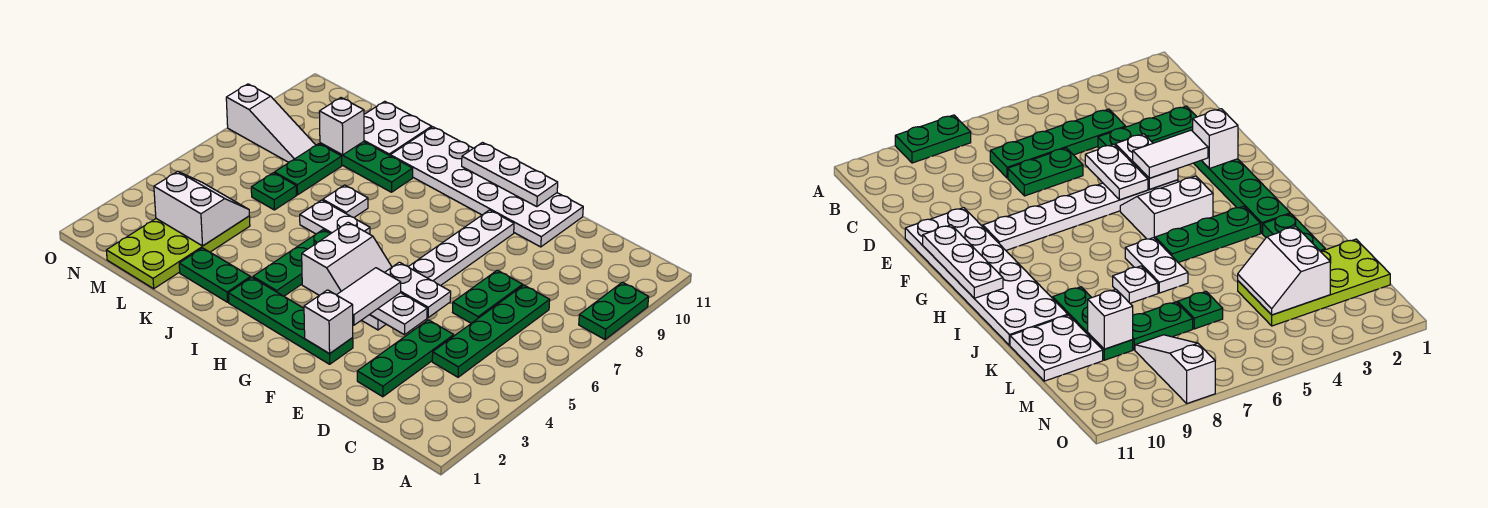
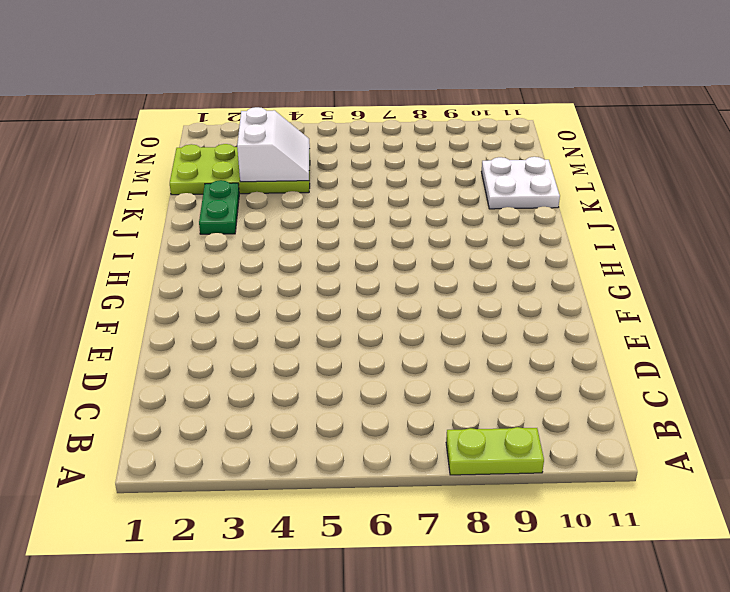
lime plate A8:A9 level 1 -> green plate A8:A9 level 1
none -> green plate C4:C7 level 1
none -> green plate D2:D4 level 1
none -> green plate D6:D7 level 1

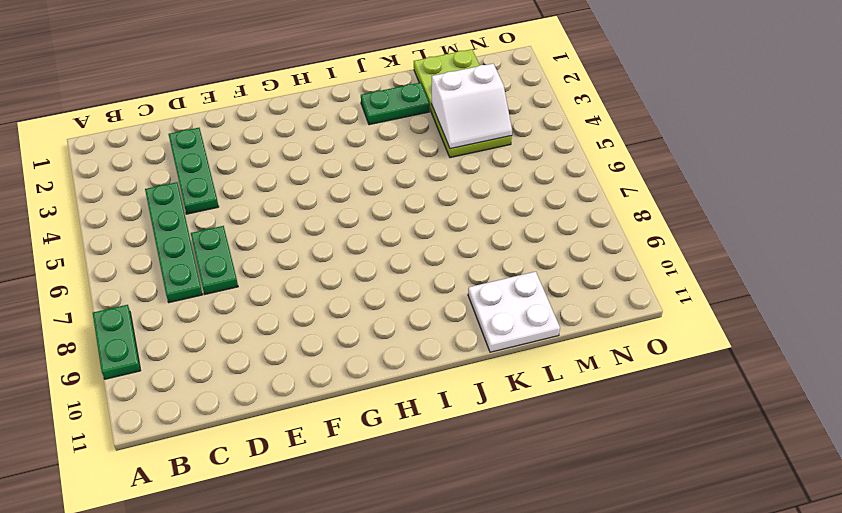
none -> white plate E10:J11 level 1
none -> green plate F2:I2 level 1
none -> white plate F4:F9 level 1

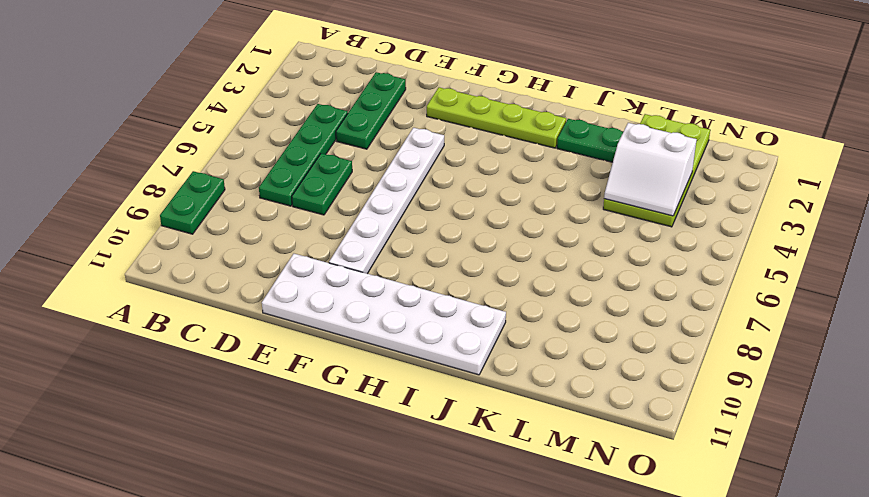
lime plate F2:I2 level 1 -> green plate F2:I2 level 1
none -> white slope G4:H5 level 1 top H
none -> green plate I3:I5 level 1
none -> white plate I6:J6 level 1

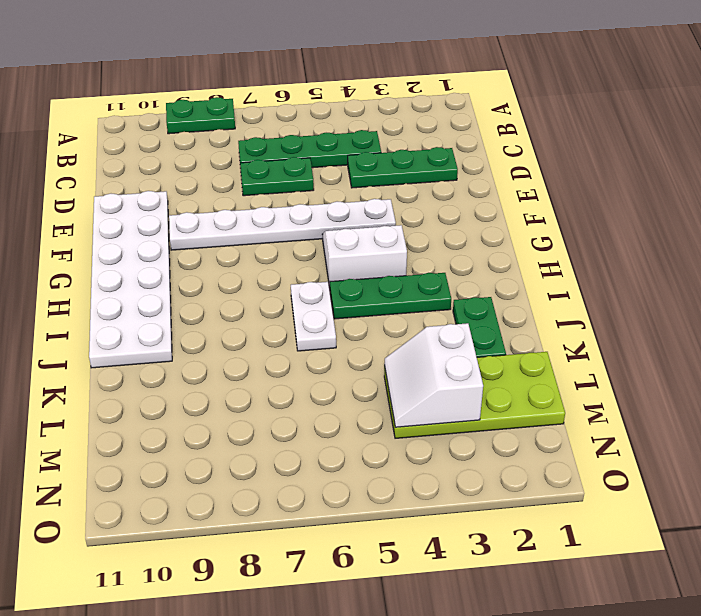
none -> green plate F2:I2 level 1
none -> white plate J7 level 1
none -> green plate J9:L9 level 1

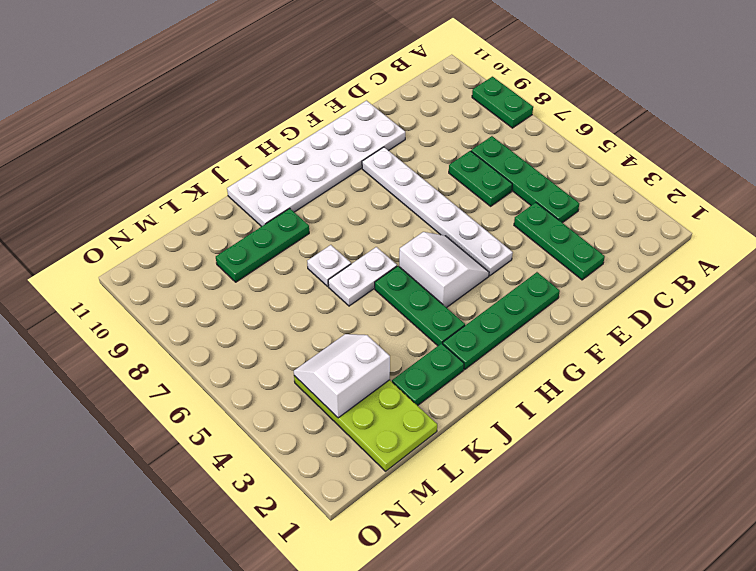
none -> white plate K10:L11 level 1
none -> green plate L6 level 1
none -> green plate L7:L8 level 1

